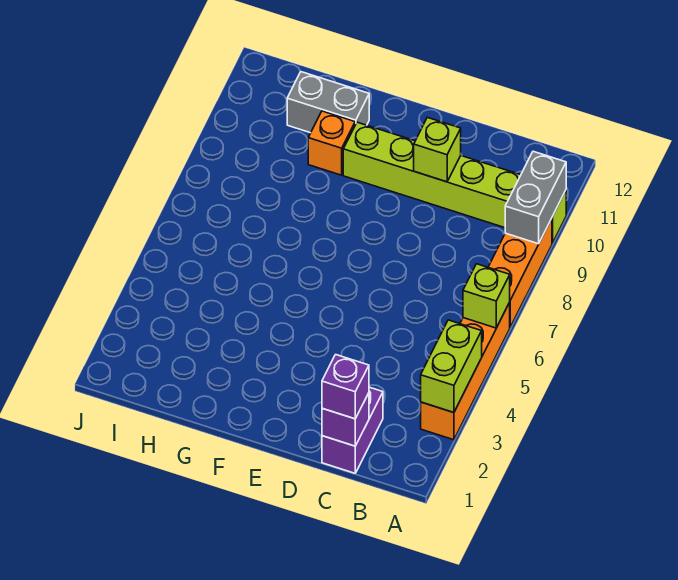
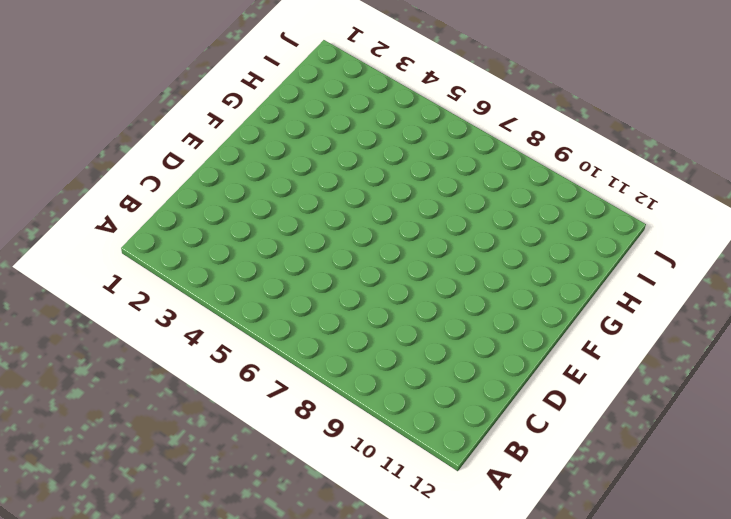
none -> orange brick A3:A6 level 1
none -> orange brick A7:A9 level 1
none -> lime brick A10:F10 level 1

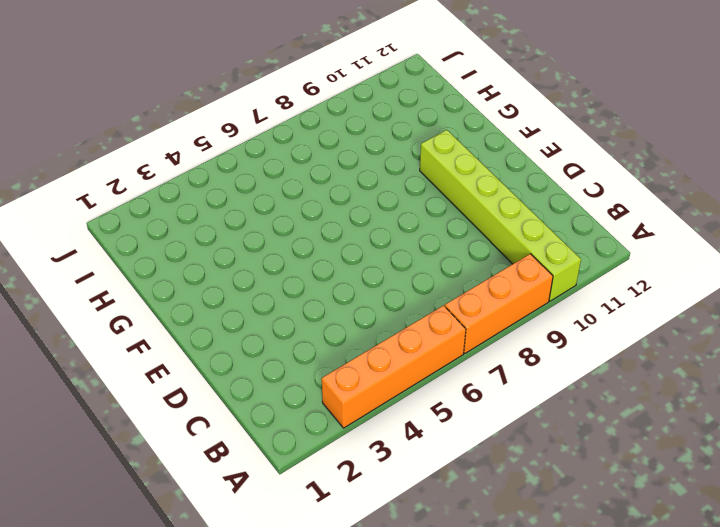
none -> purple brick C1:C2 level 1
none -> orange brick G10 level 1
none -> grey brick G11:H11 level 1

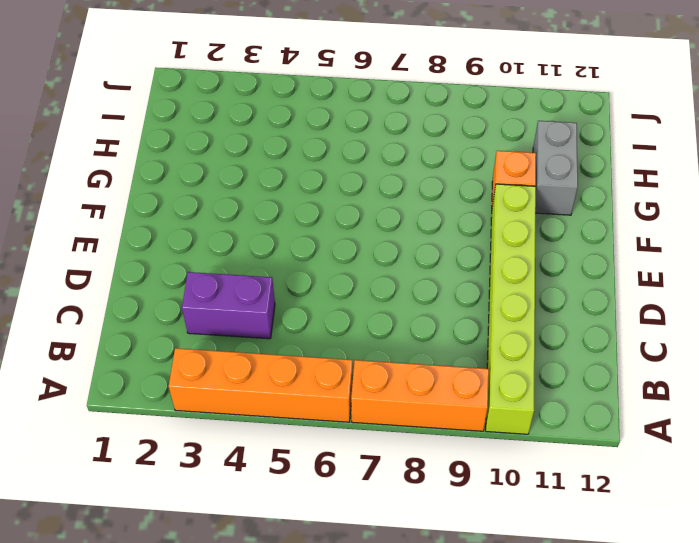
purple brick C3:C4 level 1 -> purple brick C1:C2 level 1
none -> lime brick A3:A4 level 2
none -> lime brick A6 level 2
none -> grey brick A9:A10 level 2

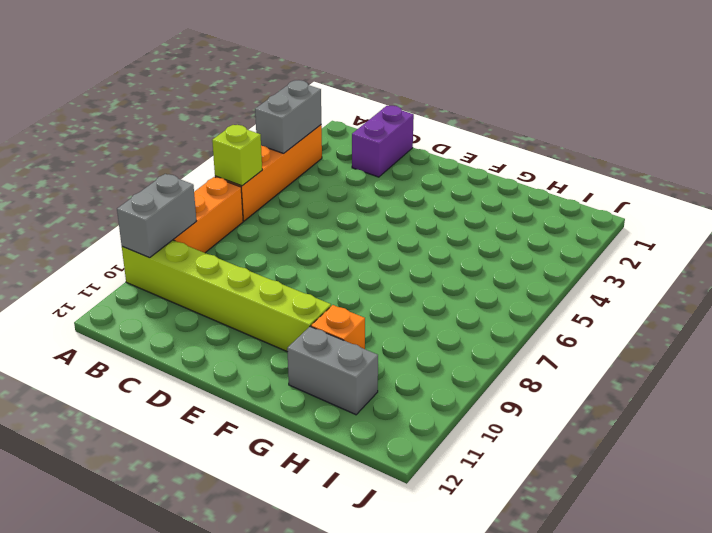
grey brick A3:A4 level 2 -> lime brick A3:A4 level 2
none -> purple brick C1 level 2
none -> lime brick D10 level 2
none -> purple brick C1 level 3

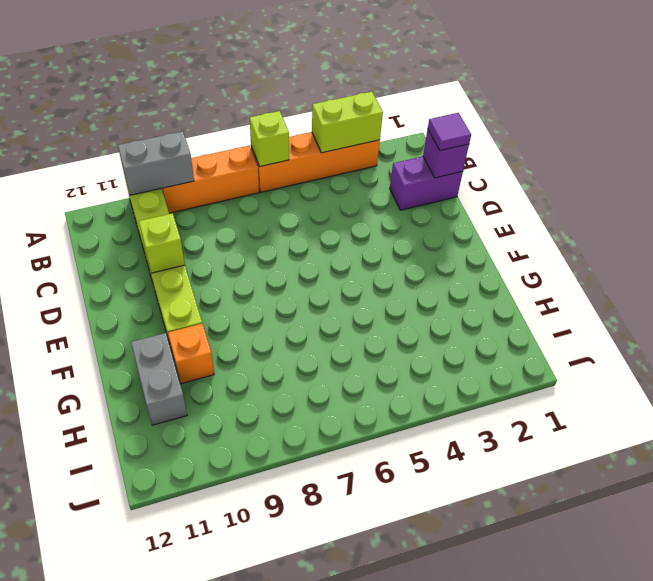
purple tile C1 level 3 -> purple brick C1 level 3

